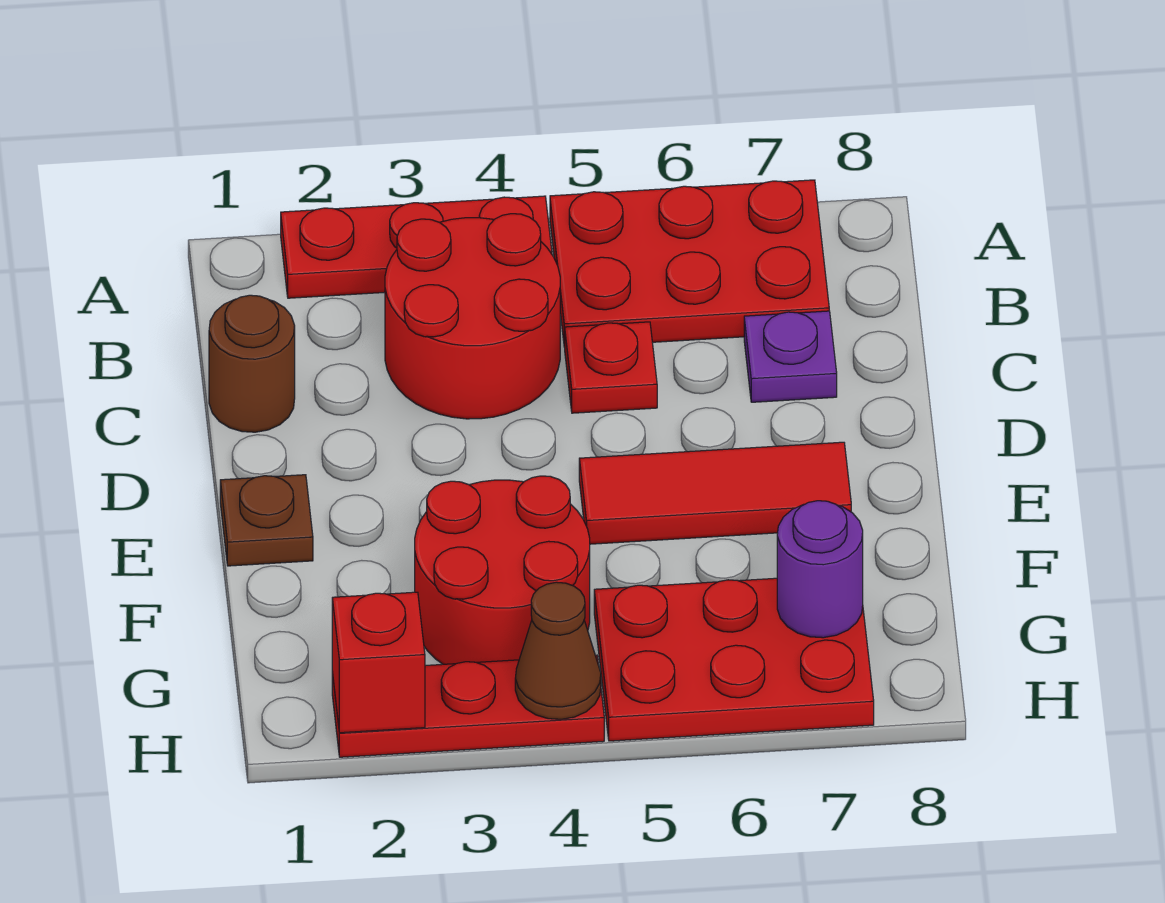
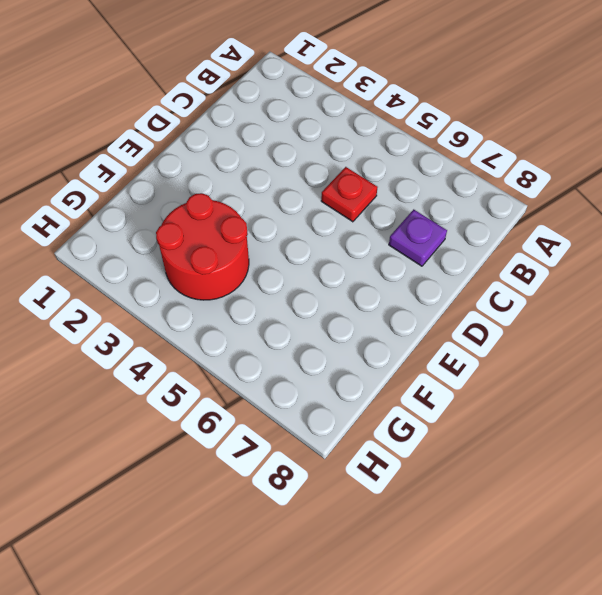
none -> red plate A2:A4 level 1
none -> red plate A5:B7 level 1
none -> red round brick B3:C4 level 1

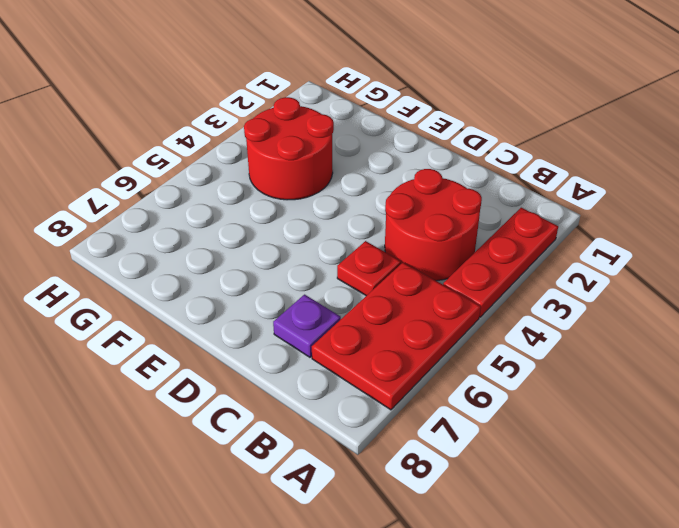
none -> brown round brick C1 level 1
none -> brown plate E1 level 1
none -> red tile E5:E7 level 1

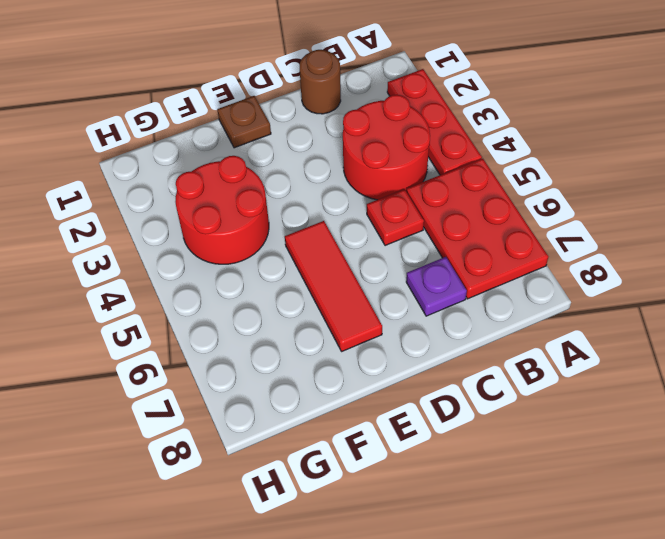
none -> red plate G5:H7 level 1
none -> red plate H2:H4 level 1
none -> purple round brick G7 level 2

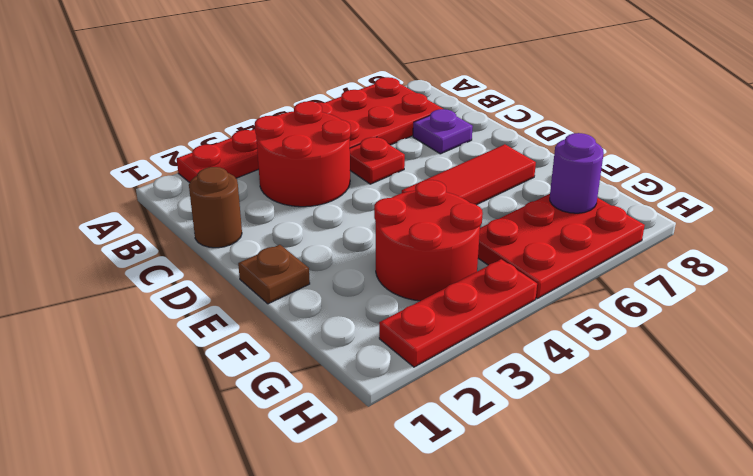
none -> red brick H2 level 2
none -> brown cone H4 level 2

